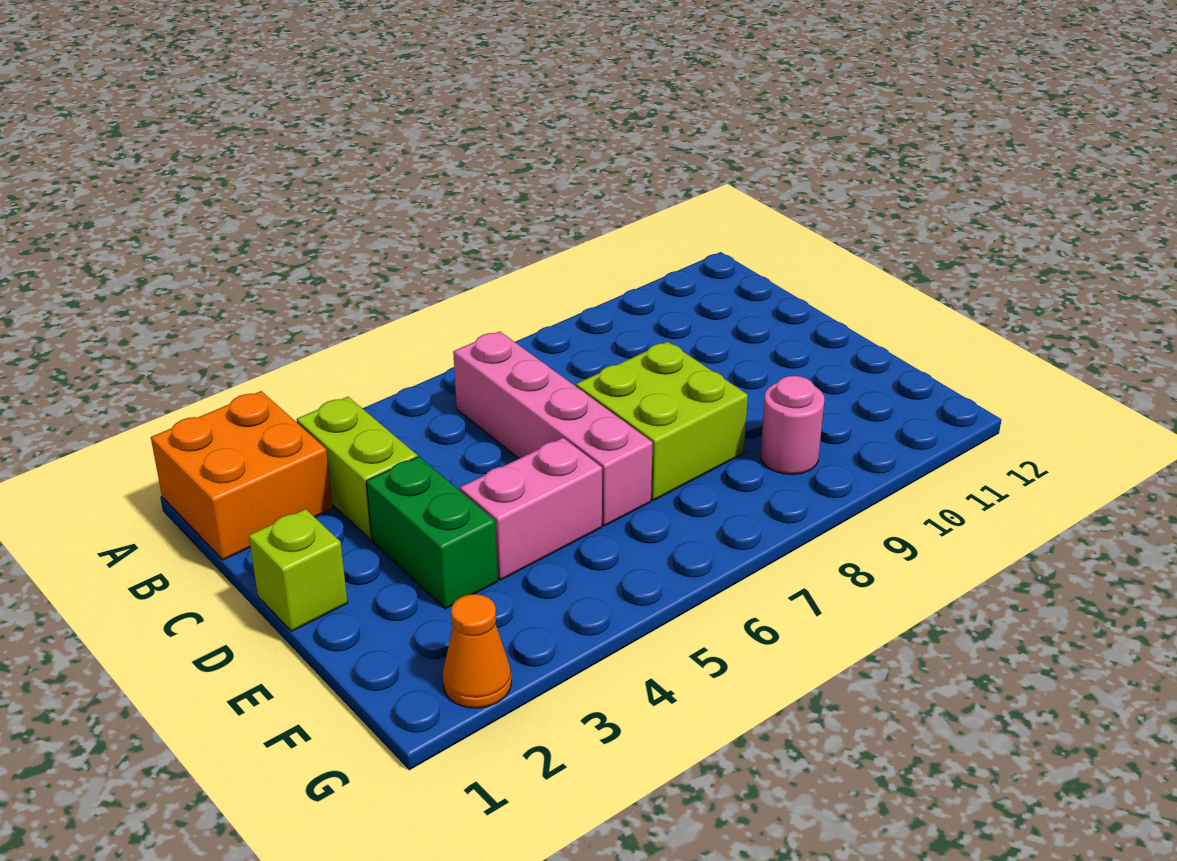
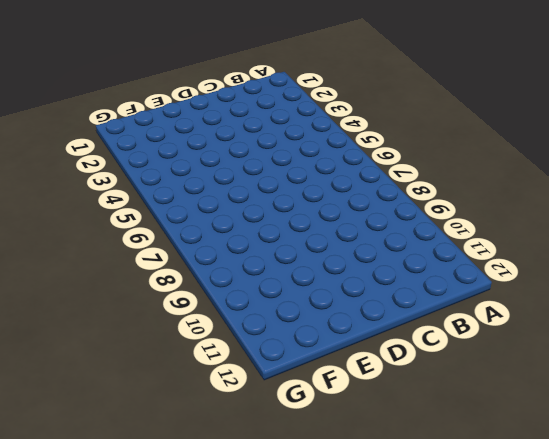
none -> orange brick A1:B2 level 1
none -> lime brick B3:C3 level 1

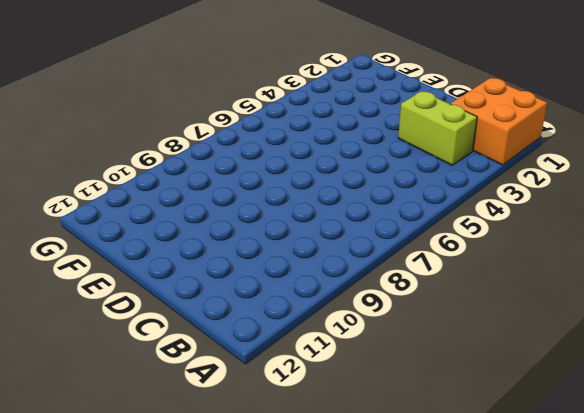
none -> pink brick B6:E6 level 1
none -> lime brick D1 level 1

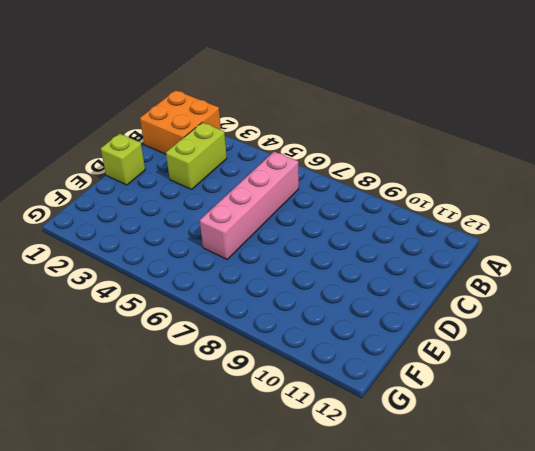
none -> green brick D3:E3 level 1
none -> lime brick D7:E8 level 1

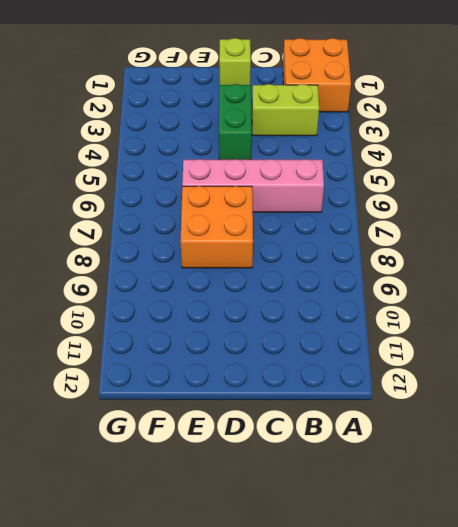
green brick D3:D4 level 1 -> green brick D3:E3 level 1
orange brick D7:E8 level 1 -> lime brick D7:E8 level 1
none -> pink brick E4:E5 level 1
none -> pink round brick F9 level 1

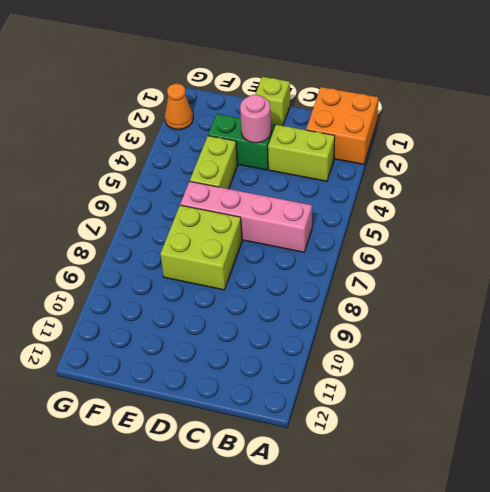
pink round brick D3 level 2 -> pink round brick F9 level 1
lime brick E4:E5 level 1 -> pink brick E4:E5 level 1

